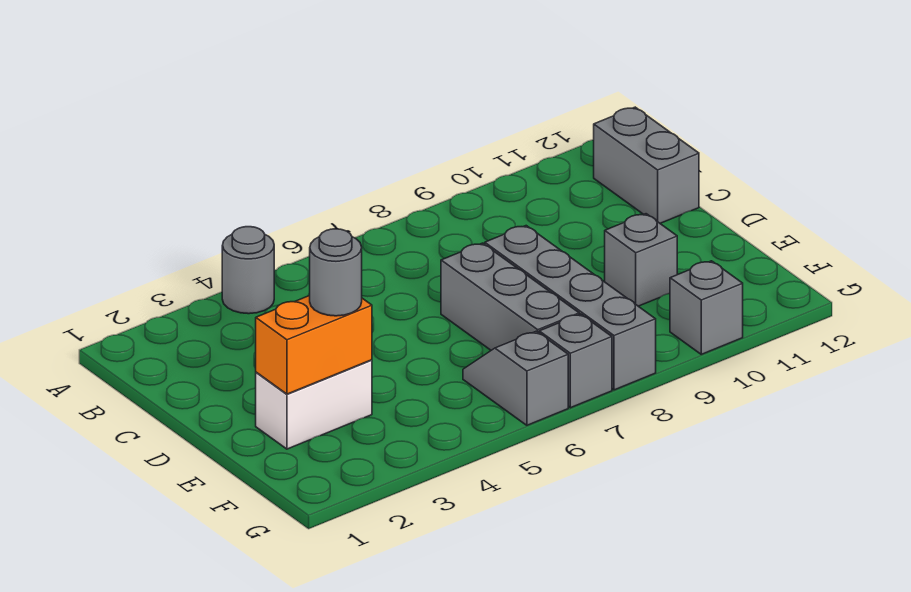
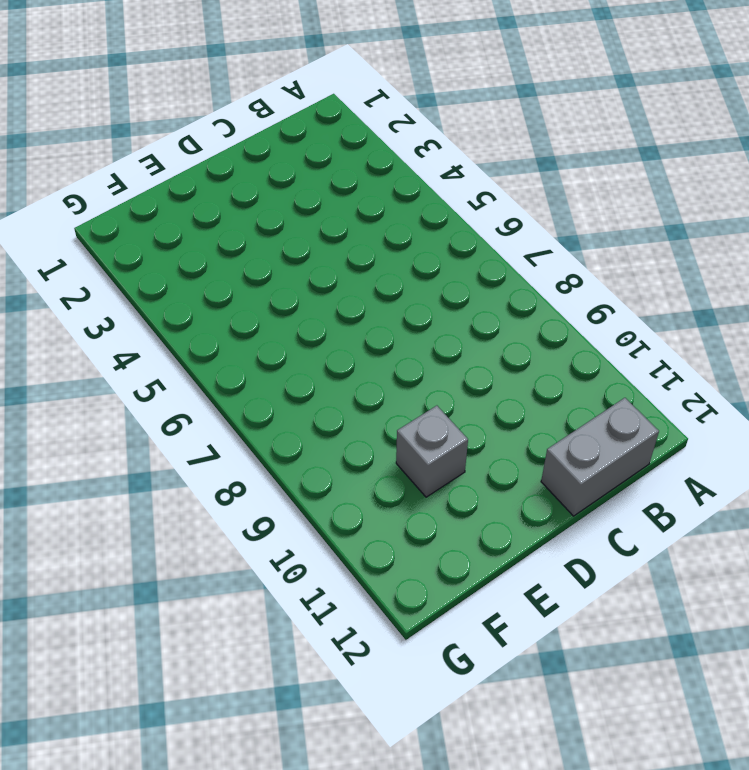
none -> grey round brick A4 level 1
none -> grey brick D7:F7 level 1

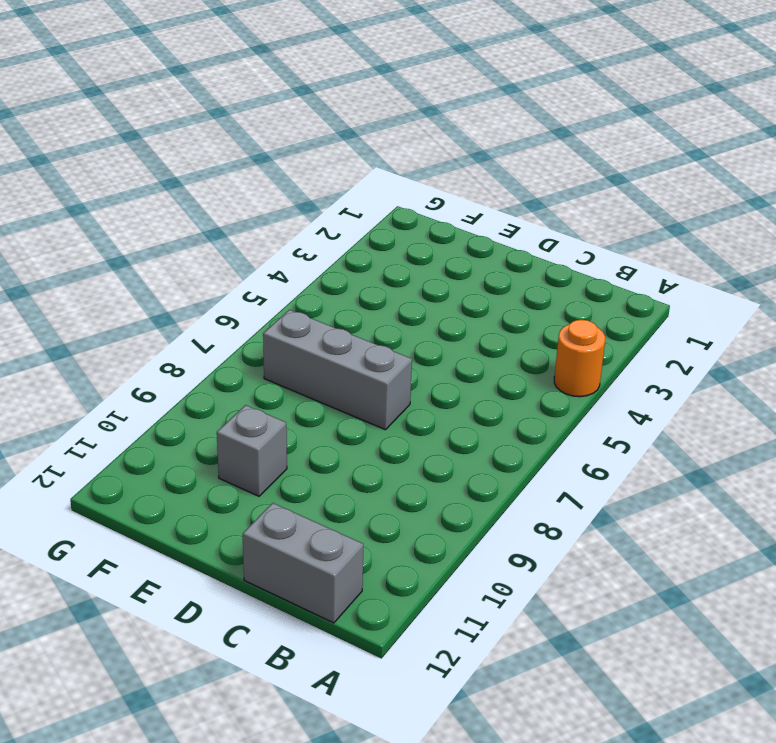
orange round brick A4 level 1 -> grey round brick A4 level 1
none -> grey brick D8:G8 level 1
none -> white brick E2:E3 level 1

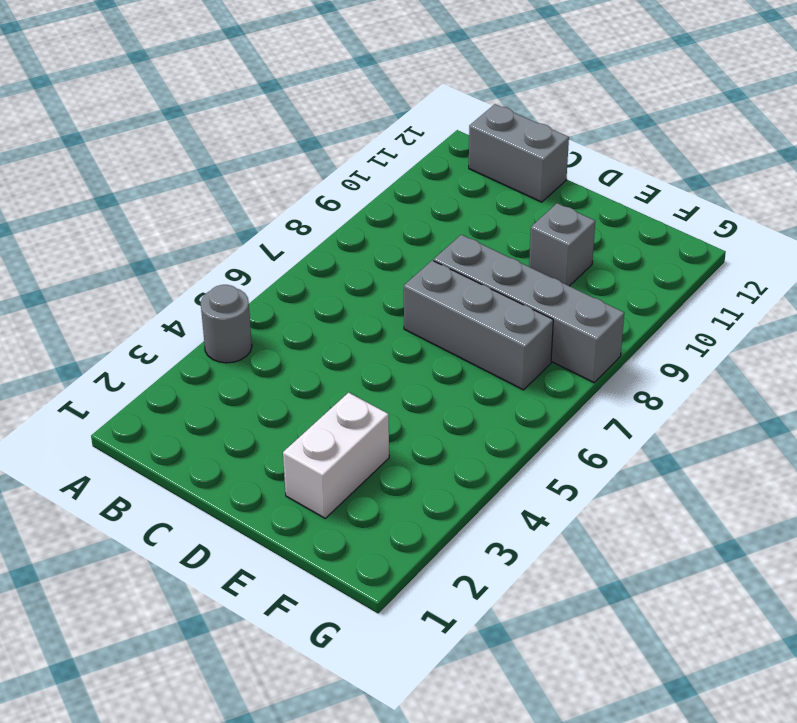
none -> grey slope F6:G6 level 1 top G
none -> grey brick G7 level 1

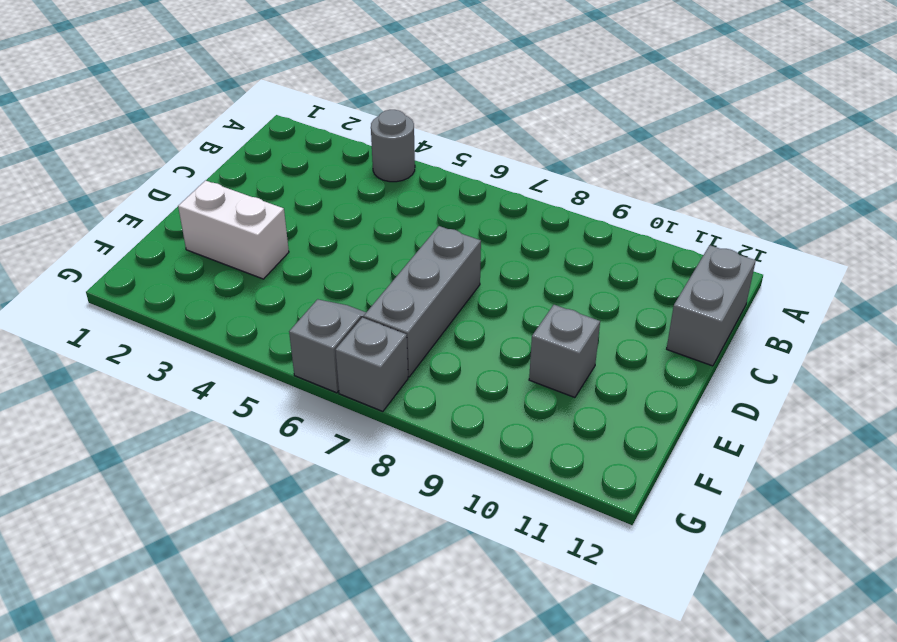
none -> grey brick D8:G8 level 1
none -> grey brick G10 level 1

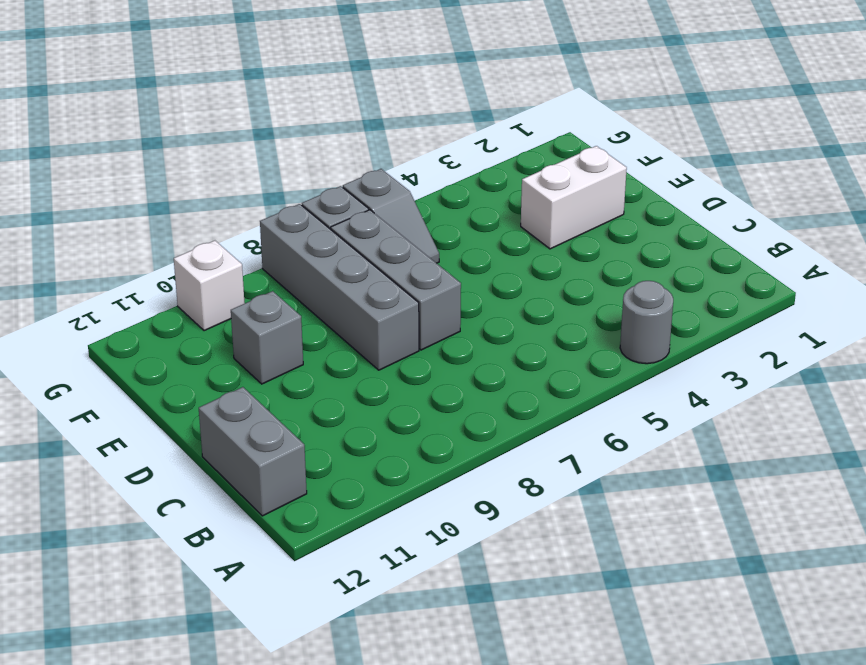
white brick G10 level 1 -> grey brick G10 level 1
none -> orange brick E2:E3 level 2
none -> grey round brick E3 level 3

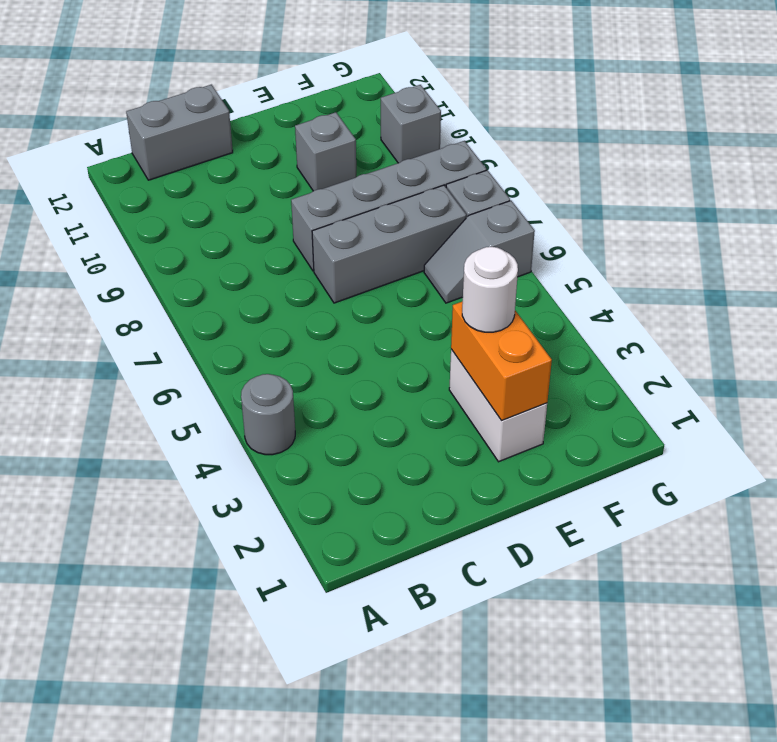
white round brick E3 level 3 -> grey round brick E3 level 3

